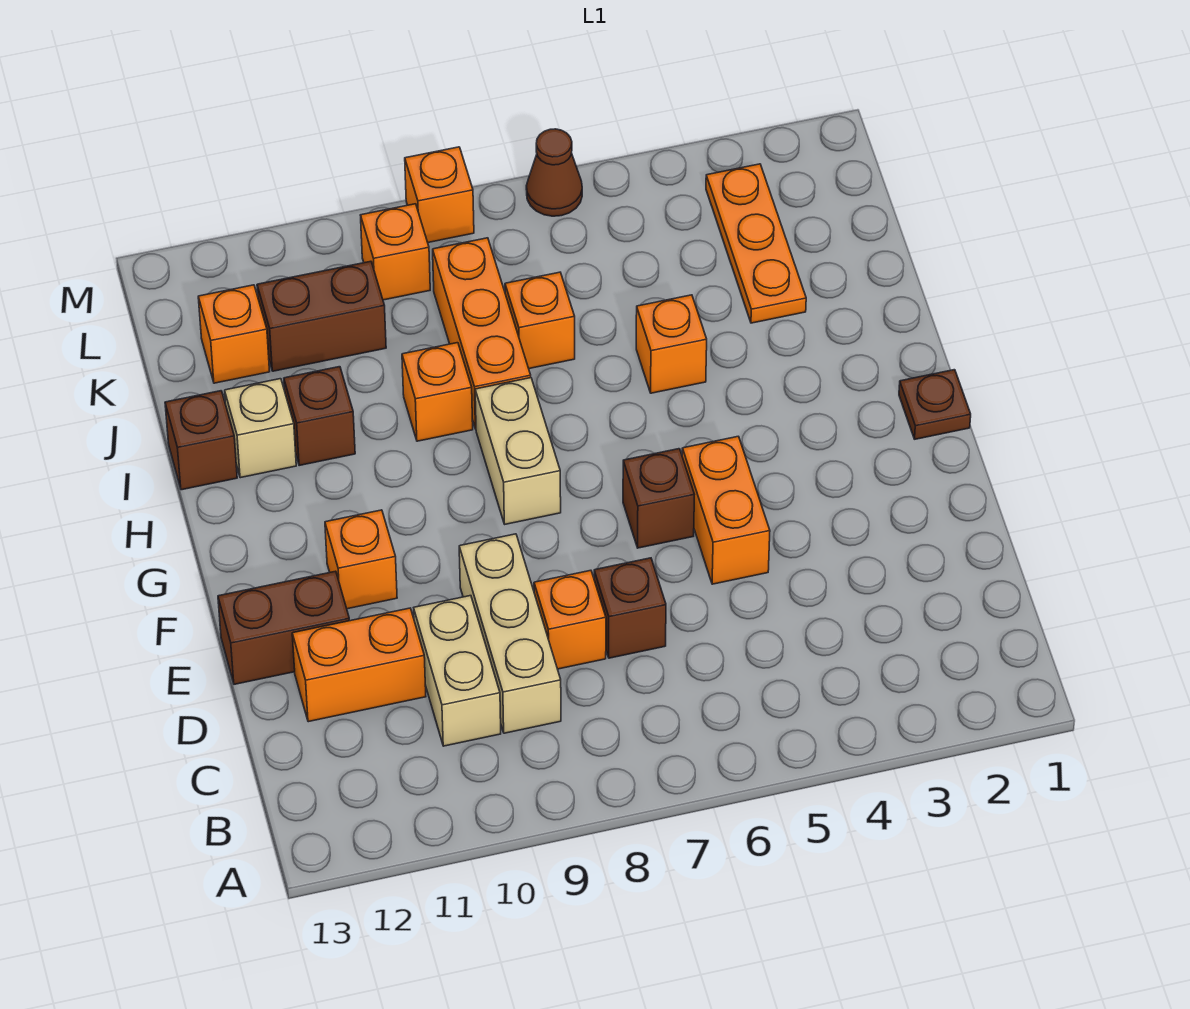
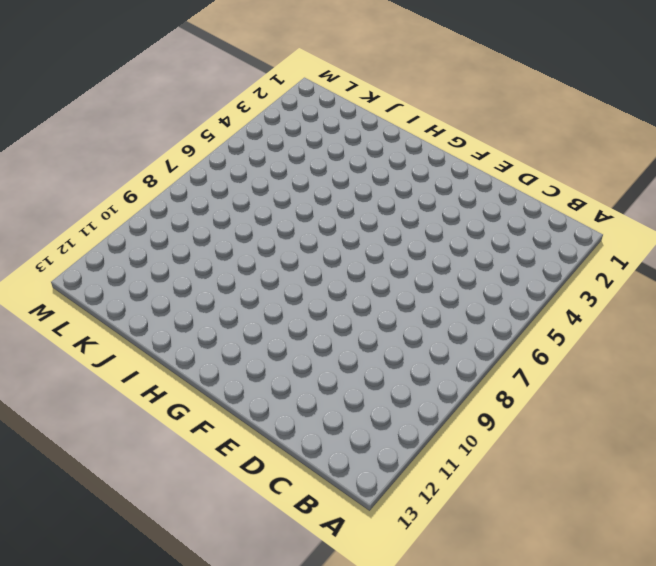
none -> tan brick C9:E9 level 1
none -> tan brick C10:D10 level 1
none -> brown brick D7 level 1

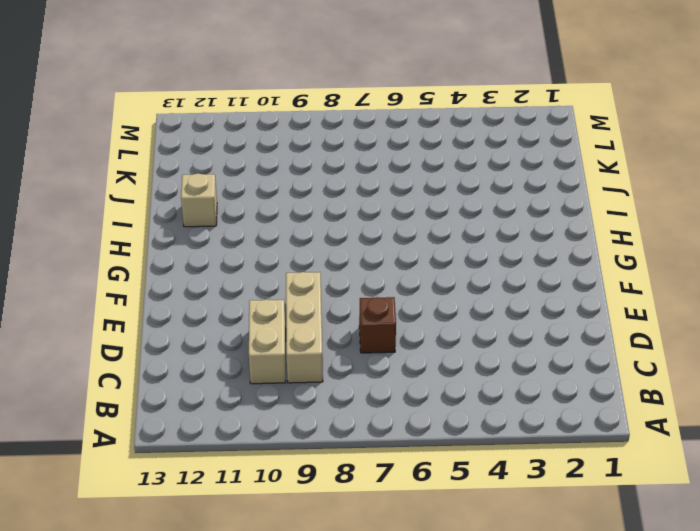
none -> orange brick D8 level 1
none -> orange brick D11:D12 level 1
none -> orange brick E5:F5 level 1

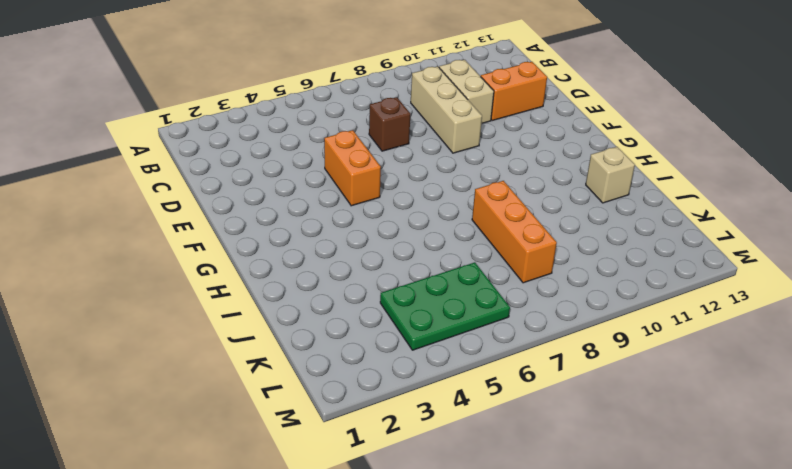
green plate K4:L6 level 1 -> none
none -> orange brick D8 level 1
none -> brown brick E12:E13 level 1
none -> brown brick F6 level 1

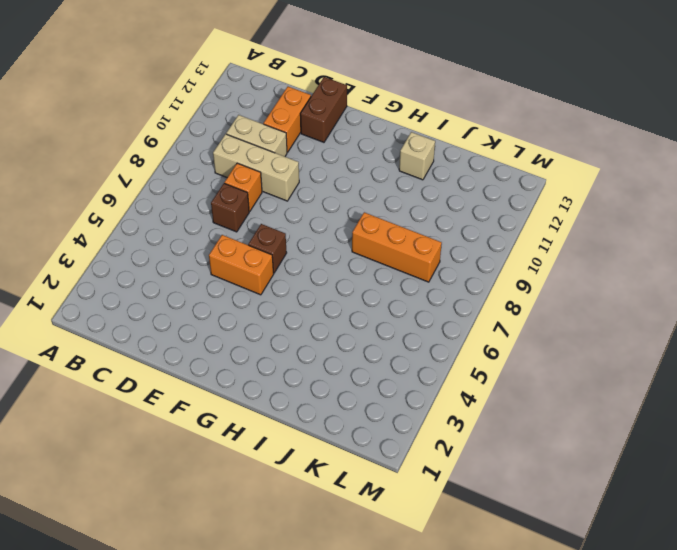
none -> orange brick F11 level 1
none -> brown plate G1 level 1
none -> tan brick G8:H8 level 1

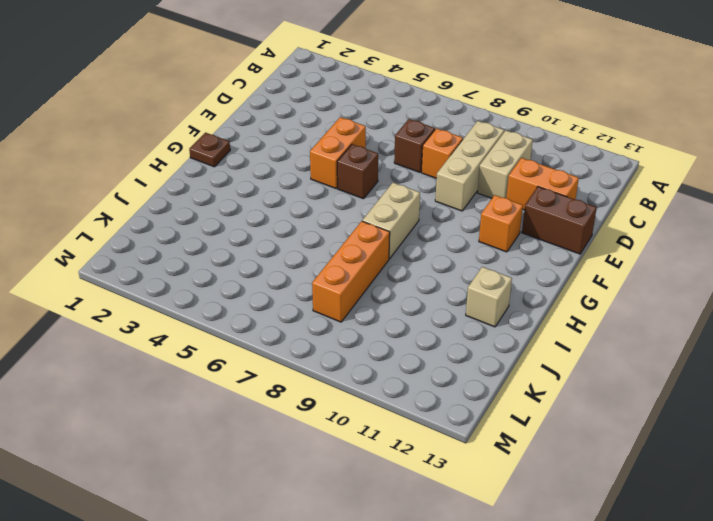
none -> orange brick I5 level 1
none -> orange brick I9 level 1
none -> brown brick I11 level 1

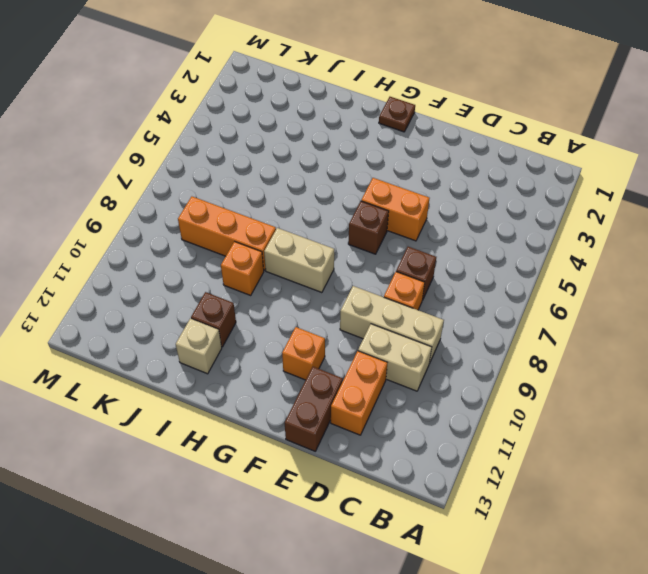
none -> orange brick I5 level 1
none -> brown brick I13 level 1
none -> orange plate J3:L3 level 1

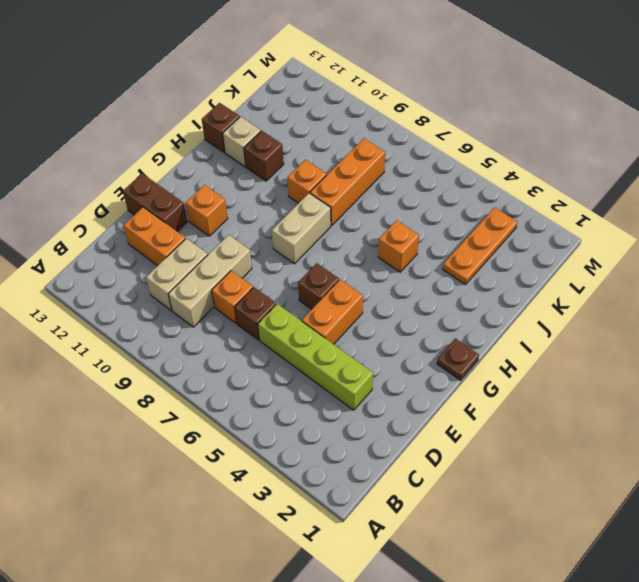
lime brick D3:D6 level 1 -> none
none -> orange brick J7 level 1
none -> brown brick K10:K11 level 1
none -> orange brick K12 level 1

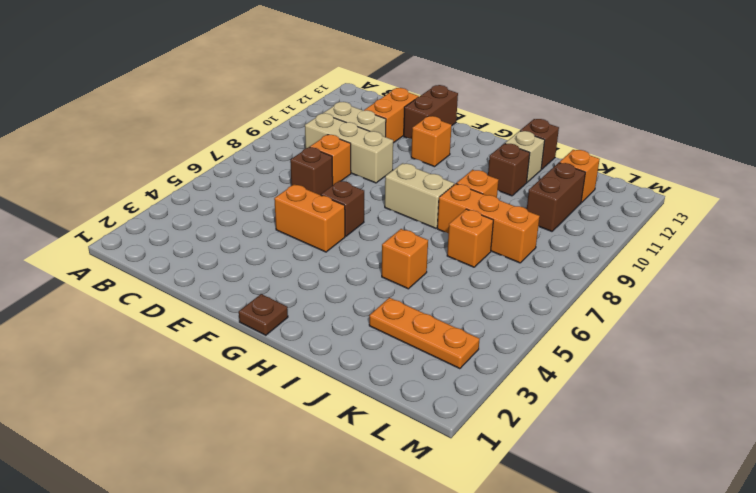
none -> orange brick L9 level 1
none -> brown cone M6 level 1
none -> orange brick M8 level 1

